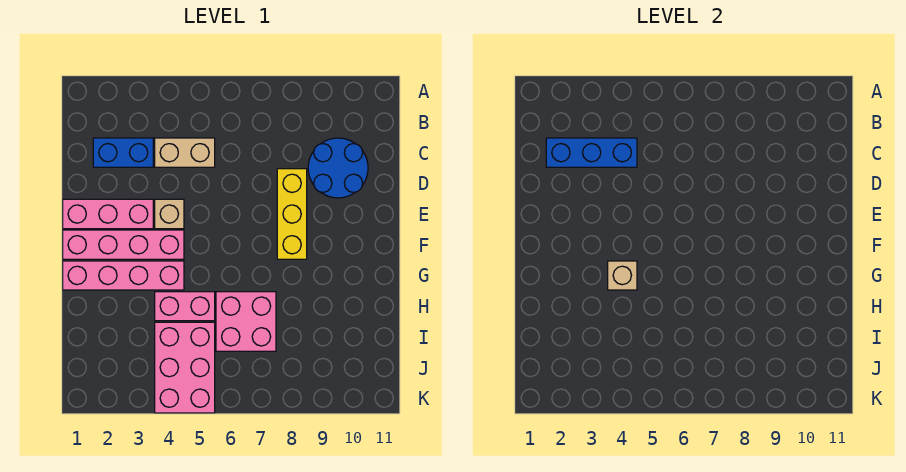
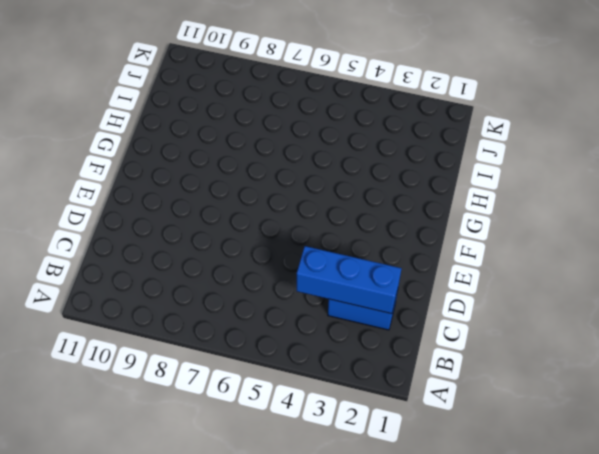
none -> tan brick C4:C5 level 1
none -> blue round brick C9:D10 level 1
none -> yellow brick D8:F8 level 1

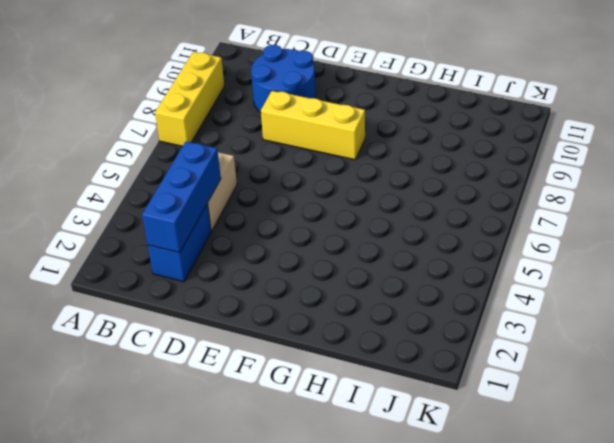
yellow brick A7:A9 level 1 -> none
none -> pink brick E1:E3 level 1
none -> tan brick E4 level 1
none -> pink brick F1:F4 level 1

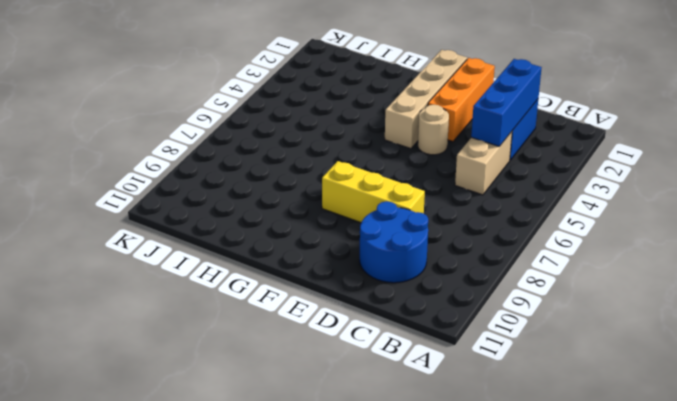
orange brick E1:E3 level 1 -> pink brick E1:E3 level 1
tan round brick E4 level 1 -> tan brick E4 level 1
tan brick F1:F4 level 1 -> pink brick F1:F4 level 1
none -> pink brick G1:G4 level 1
none -> pink brick H4:H5 level 1
none -> pink brick H6:I7 level 1

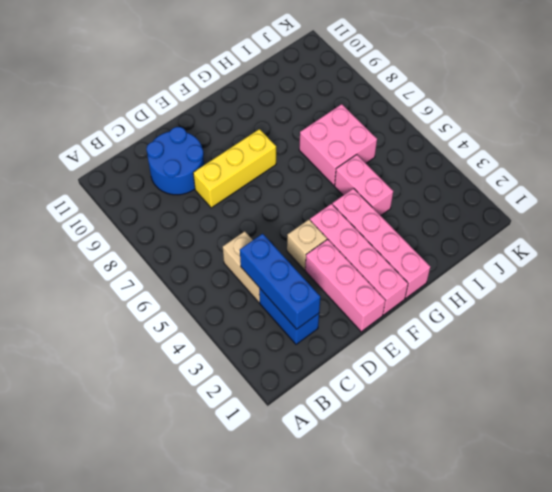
none -> pink brick I4:K5 level 1
none -> tan brick G4 level 2

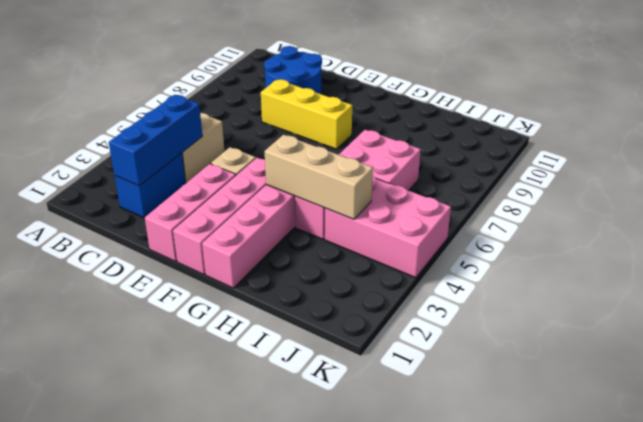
tan brick G4:I4 level 2 -> tan brick G4 level 2

